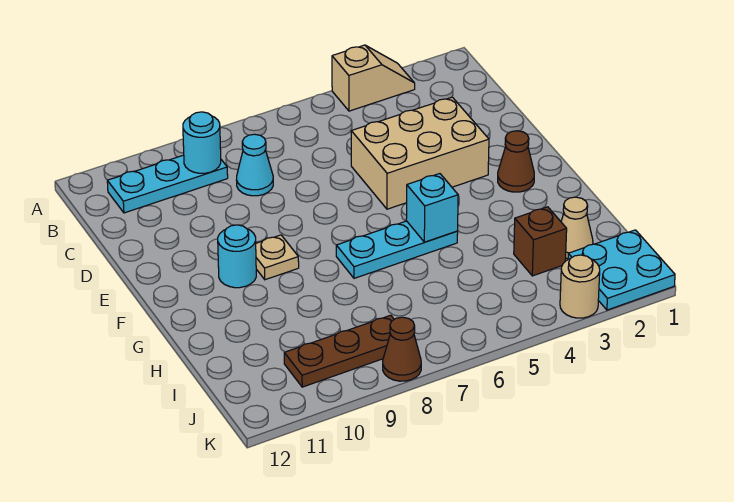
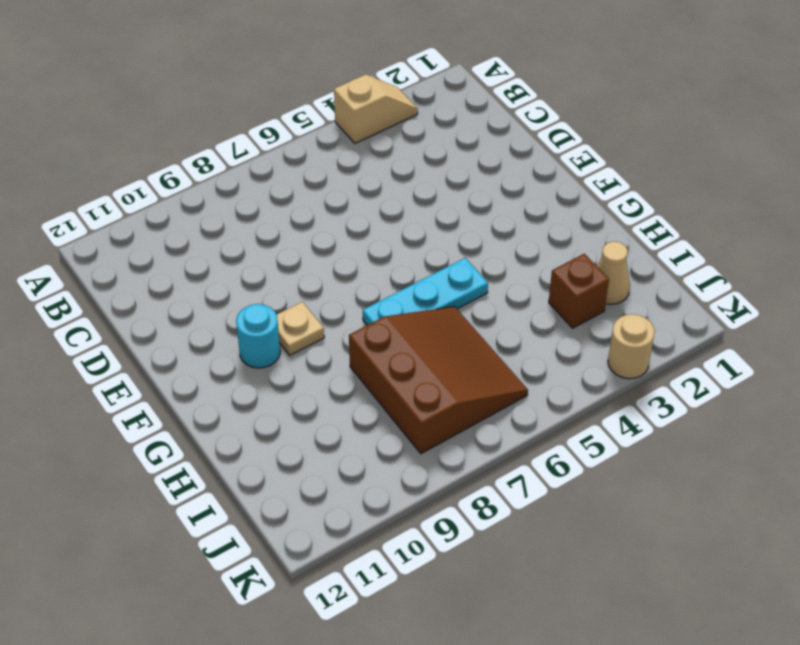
brown slope H6:J8 level 1 top 8 -> brown plate J8:J10 level 1
none -> cyan plate B9:B11 level 1
none -> cyan cone C8 level 1
none -> tan brick D3:E5 level 1

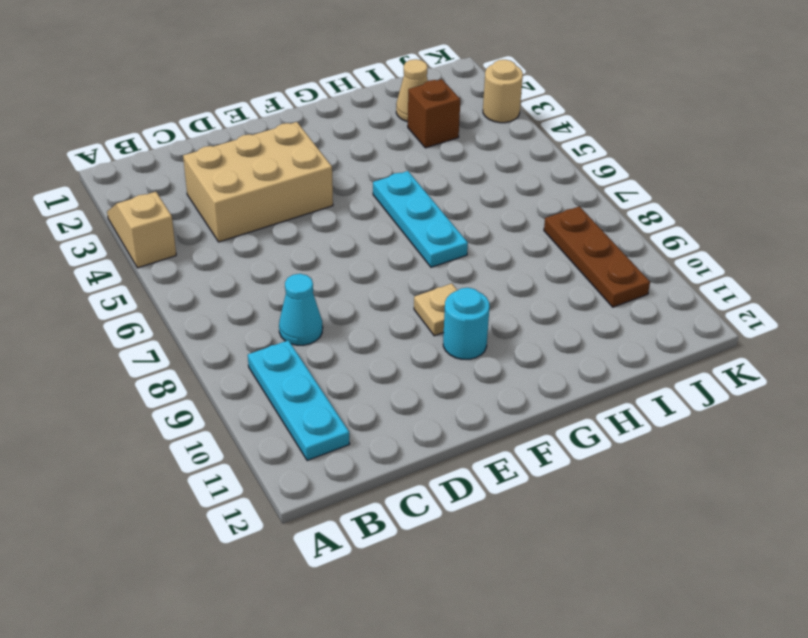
tan brick C3:E4 level 1 -> tan brick D3:E5 level 1
none -> brown cone F2 level 1
none -> cyan plate J1:K2 level 1
none -> brown cone K8 level 1

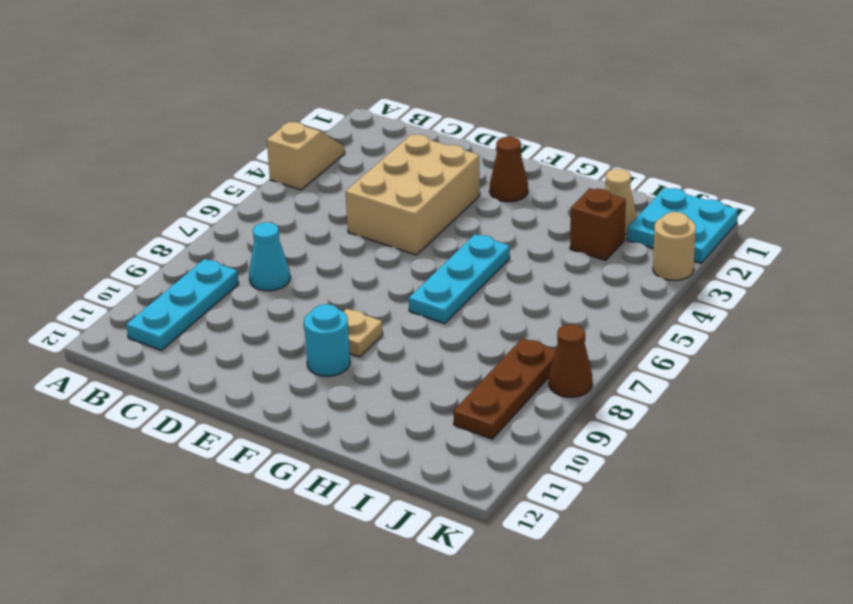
none -> cyan round brick B9 level 2
none -> cyan brick G5 level 2

